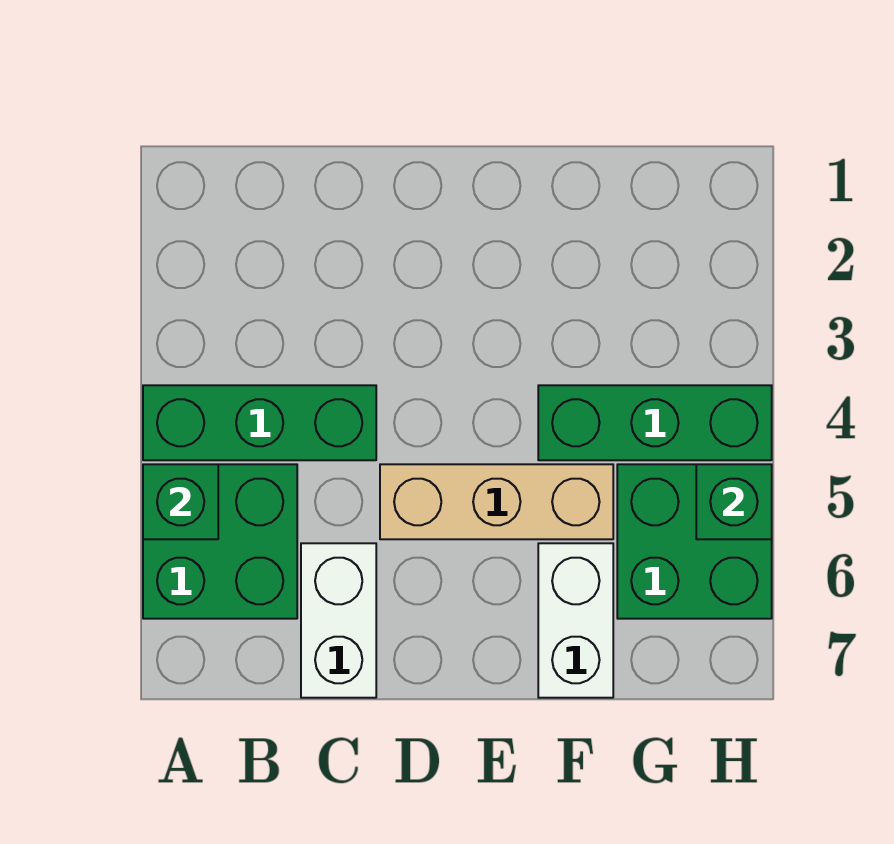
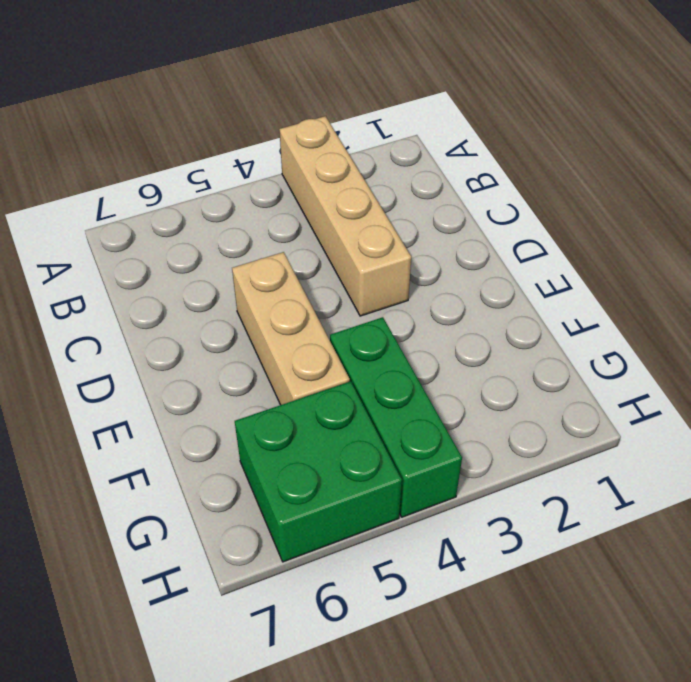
tan brick A3:D3 level 1 -> none
none -> green brick A4:C4 level 1
none -> green brick A5:B6 level 1

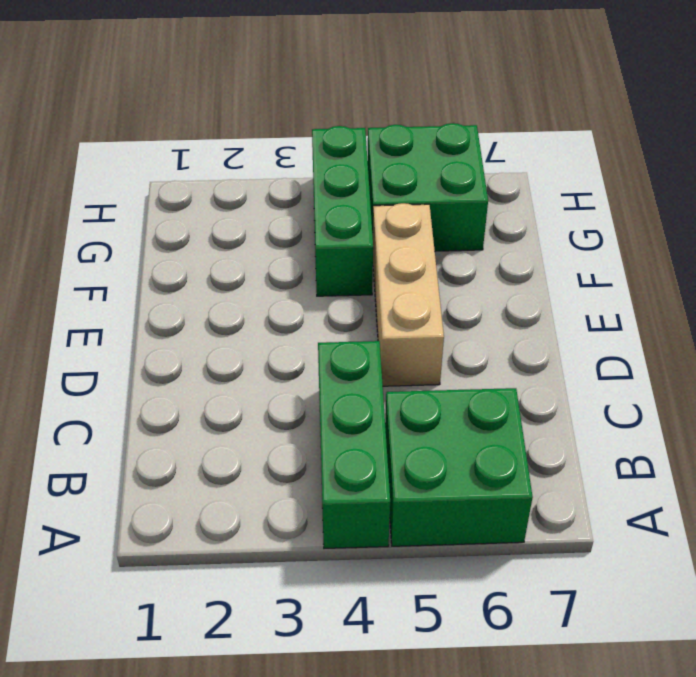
none -> white brick C6:C7 level 1
none -> white brick F6:F7 level 1

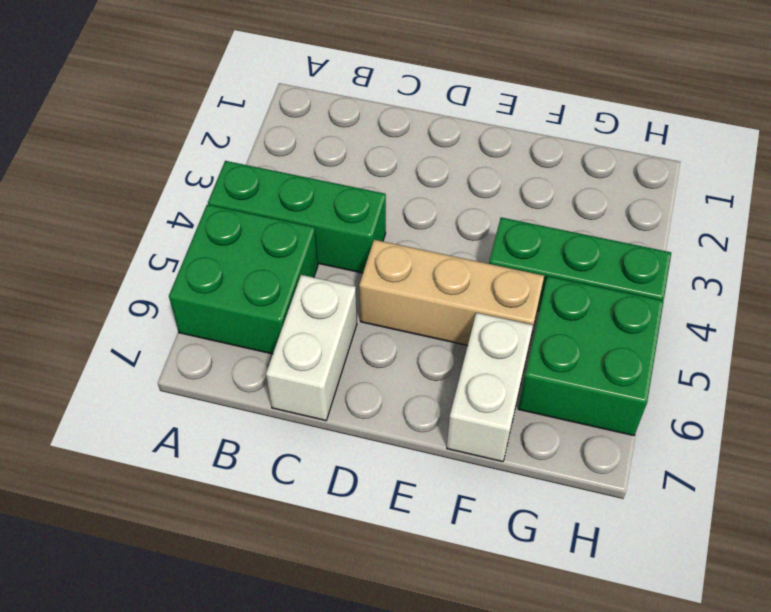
none -> green brick A5 level 2
none -> green brick H5 level 2

